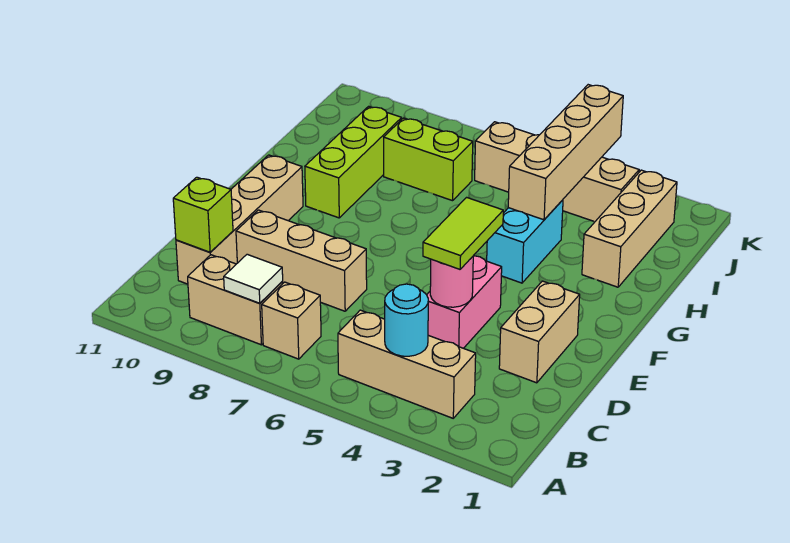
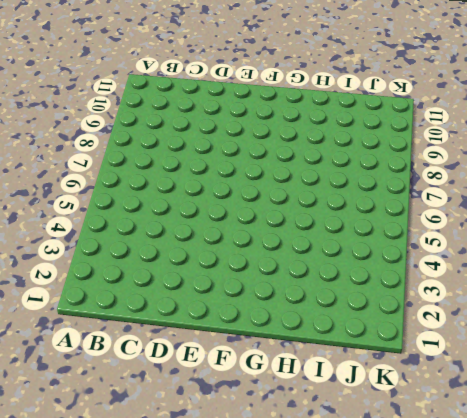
none -> tan brick B3:B5 level 1
none -> tan brick B7 level 1
none -> tan brick B8:B9 level 1

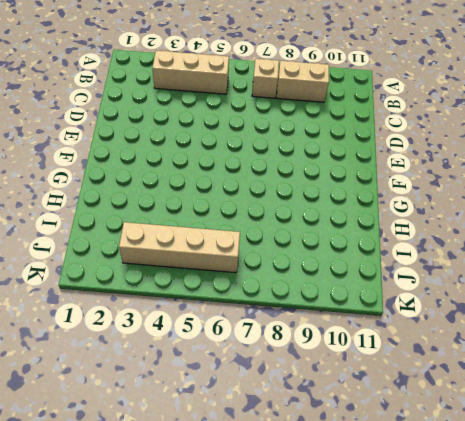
none -> tan brick C10:F10 level 1
none -> tan brick D2:E2 level 1
none -> pink brick D4:E4 level 1

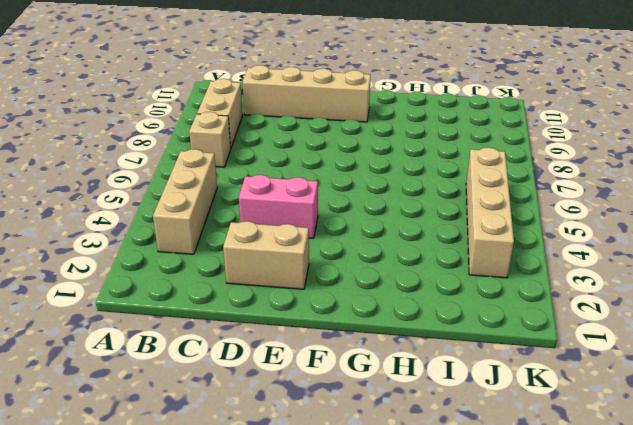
none -> tan brick D7:D9 level 1
none -> cyan brick G4:H4 level 1
none -> lime brick G9:I9 level 1

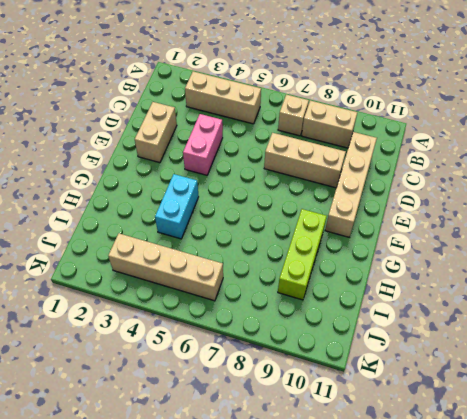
none -> tan brick H2:J2 level 1
none -> lime brick I7:I8 level 1
none -> cyan round brick B4 level 2

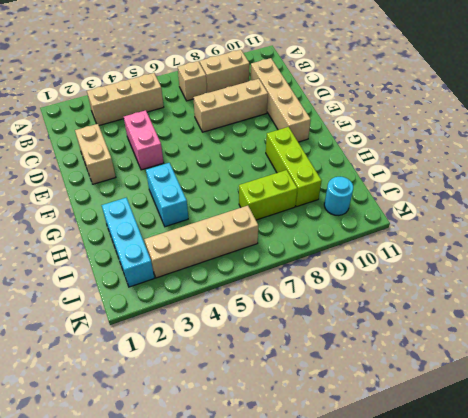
cyan brick H2:J2 level 1 -> tan brick H2:J2 level 1
cyan round brick J10 level 1 -> cyan round brick B4 level 2
none -> white tile B8 level 2
none -> lime brick C10 level 2
none -> pink round brick D4 level 2

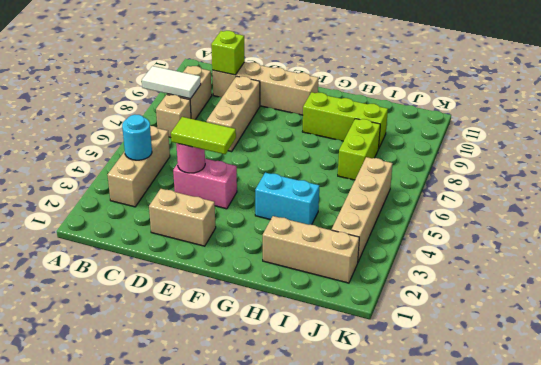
white tile A8:B8 level 2 -> white tile B8 level 2
none -> tan brick H4:K4 level 2

